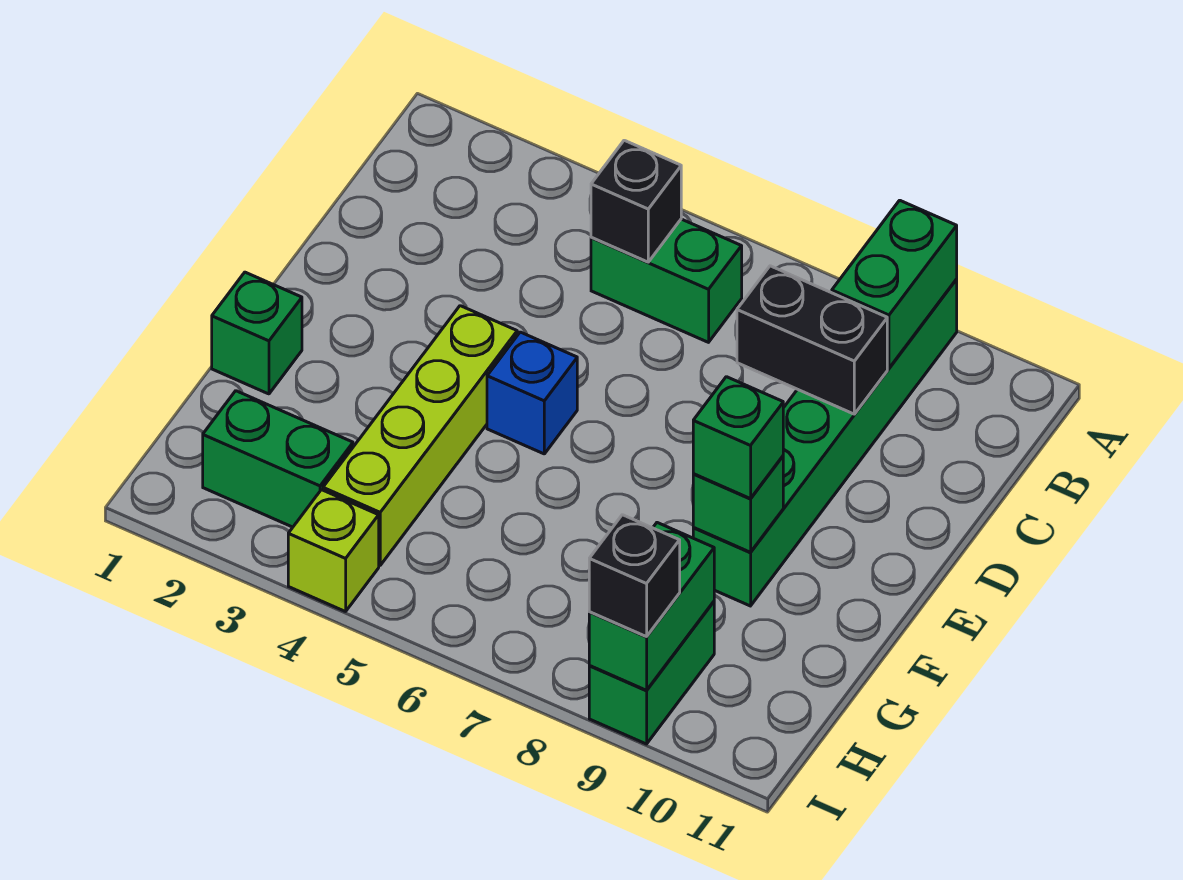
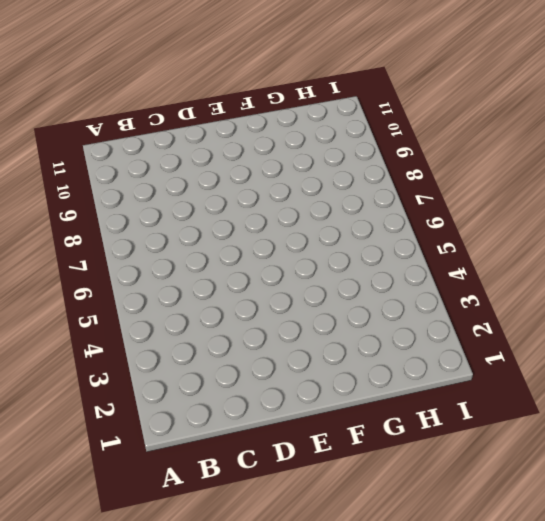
none -> green brick A9:F9 level 1
none -> green brick B5:B6 level 1
none -> lime brick E4:H4 level 1

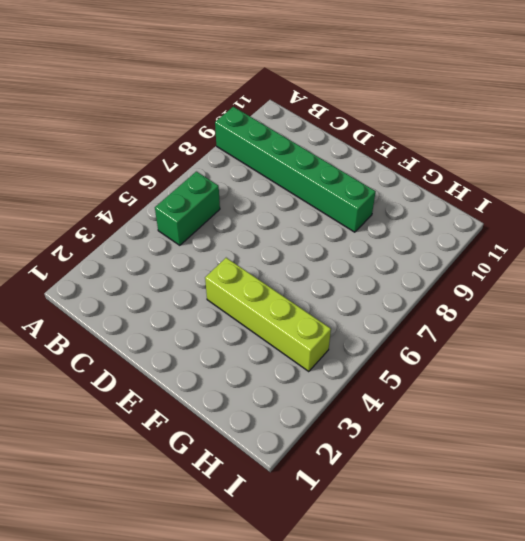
none -> blue brick E5 level 1
none -> green brick F1 level 1
none -> green brick H2:H3 level 1

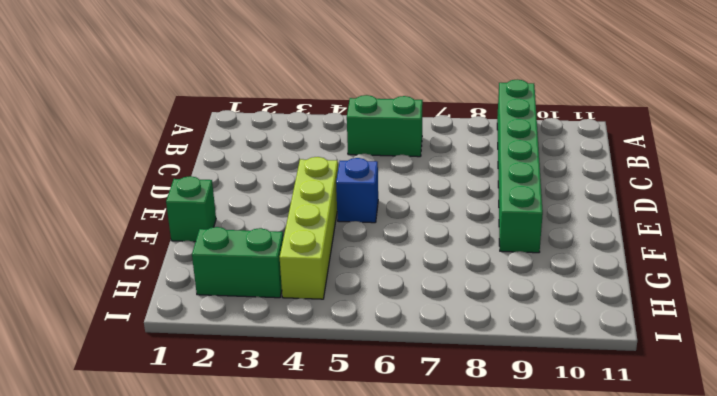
none -> green brick H9:I9 level 1
none -> lime brick I4 level 1
none -> green brick A9:B9 level 2

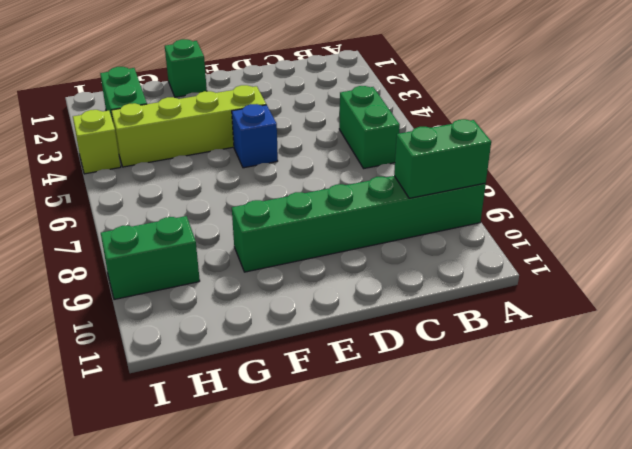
none -> black brick B5 level 2
none -> black brick C8:C9 level 2
none -> green brick F9 level 2

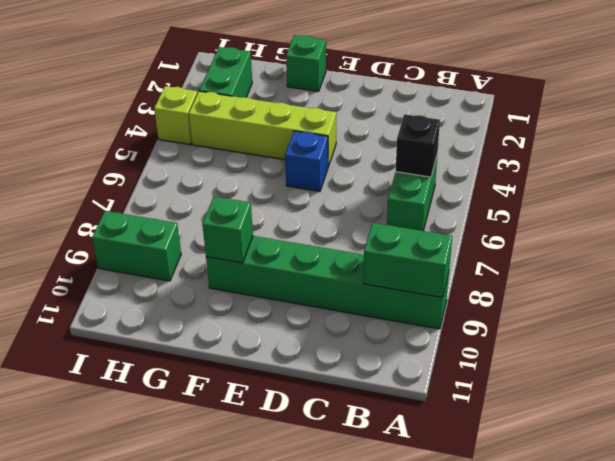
none -> black brick C8:C9 level 2
none -> green brick H9:I9 level 2
none -> green brick F9 level 3

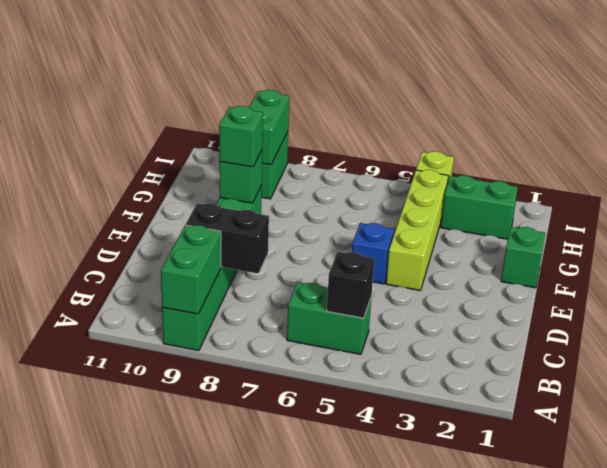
none -> black brick I9 level 3

